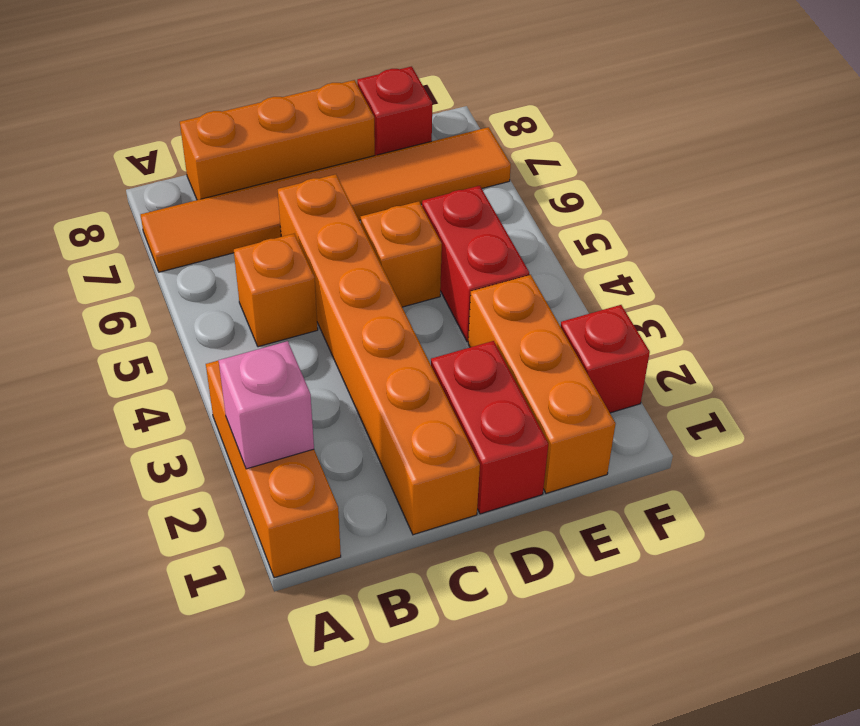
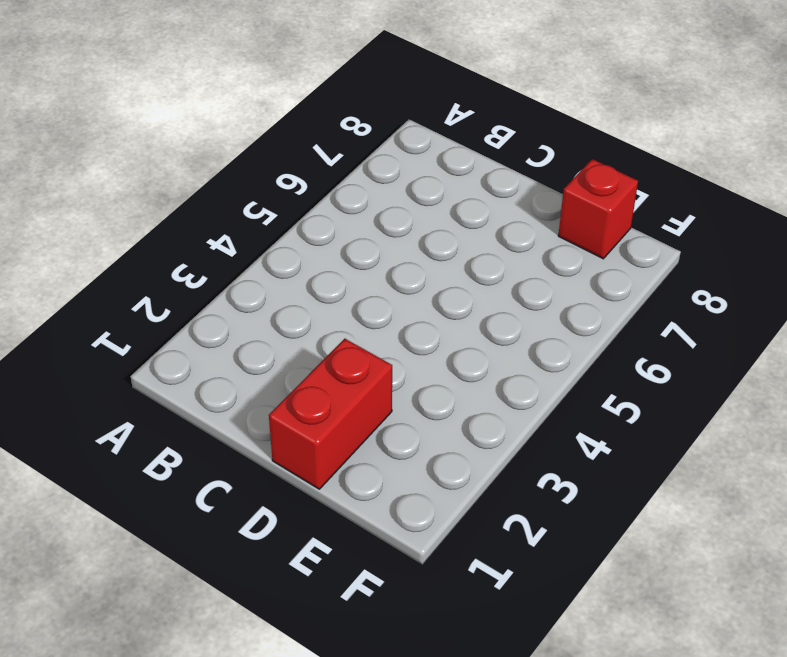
none -> orange brick A1:A3 level 1
none -> orange tile A7:F7 level 1
none -> orange brick B5 level 1

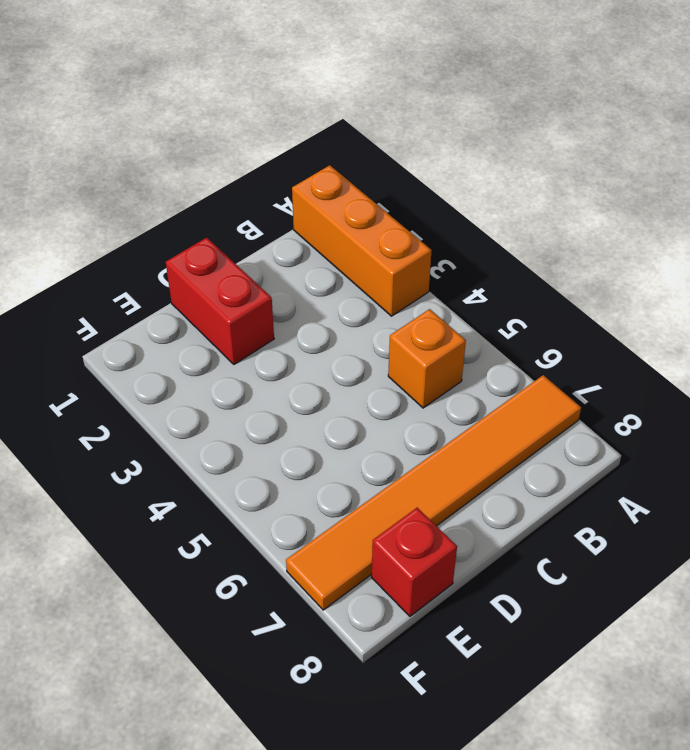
none -> orange brick B8:D8 level 1
none -> orange brick C1:C6 level 1
none -> orange brick D5 level 1

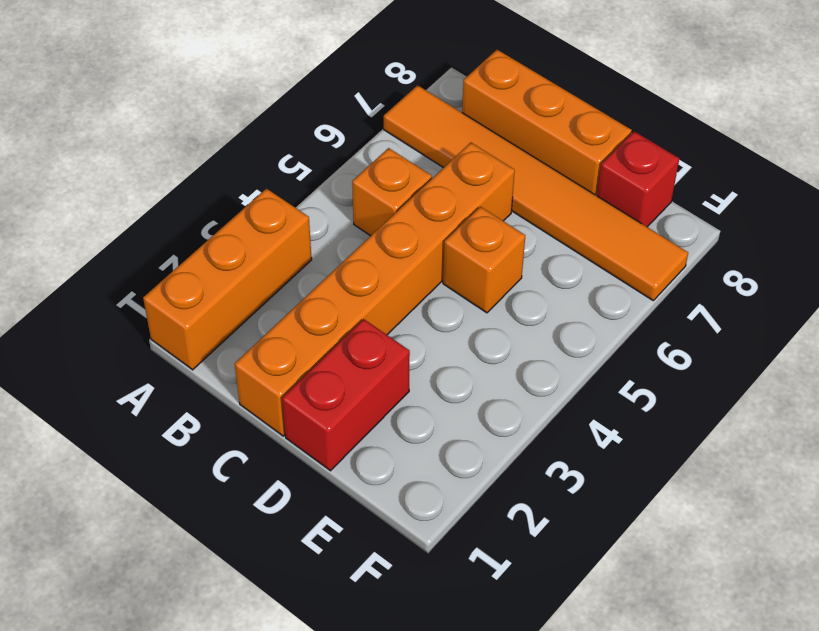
none -> orange brick E1:E3 level 1
none -> red brick E4:E5 level 1
none -> red brick F2 level 1

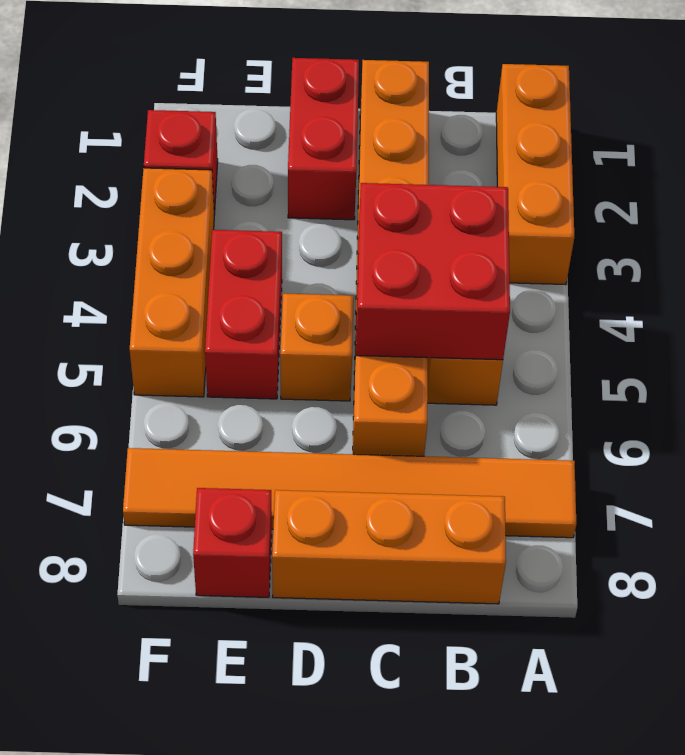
red brick B4:C5 level 2 -> none
orange brick F3:F5 level 1 -> orange brick E1:E3 level 1
none -> pink brick A2 level 2

